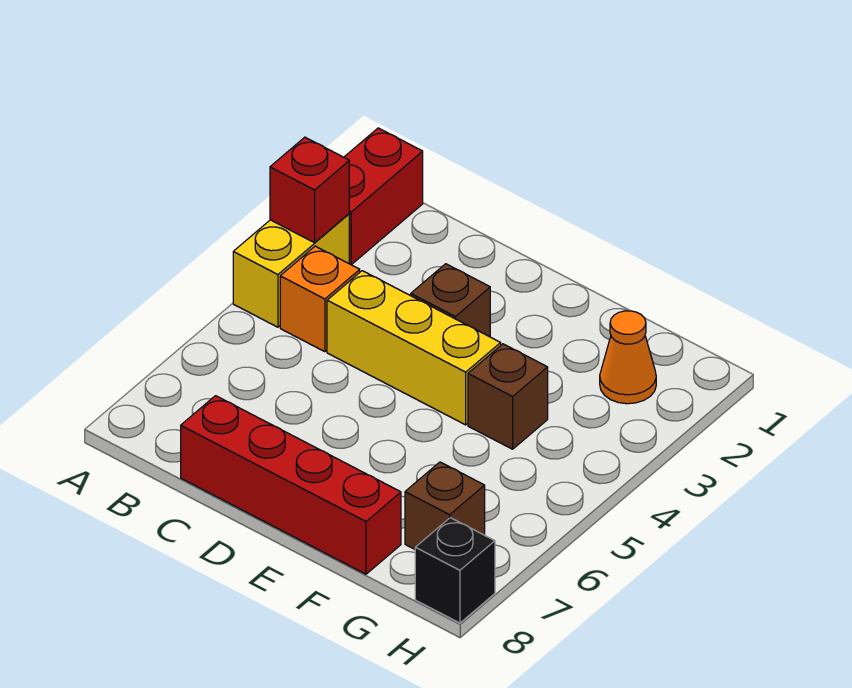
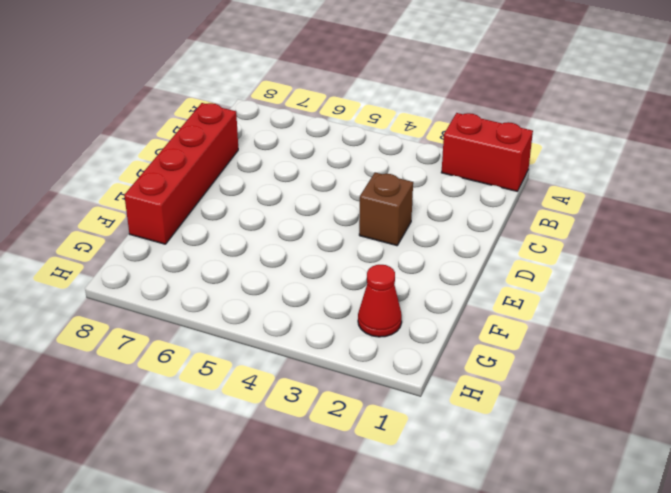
red cone G2 level 1 -> orange cone G2 level 1
none -> yellow brick A3:A4 level 1
none -> orange brick B4 level 1

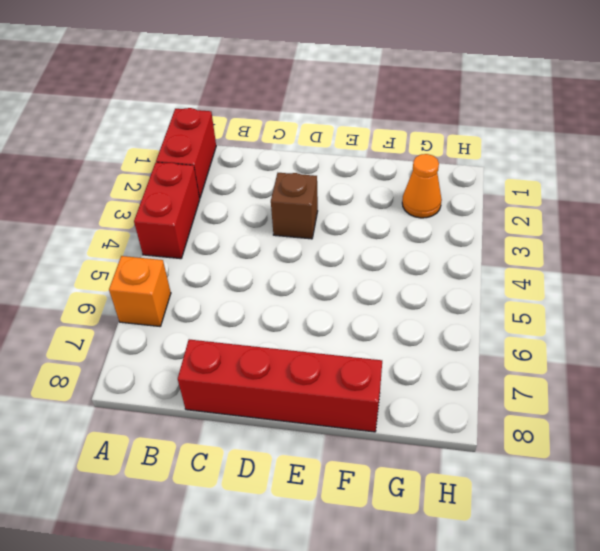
red brick A3:A4 level 1 -> yellow brick A3:A4 level 1
orange brick A6 level 1 -> orange brick B4 level 1
none -> yellow brick C4:E4 level 1
none -> brown brick F4 level 1

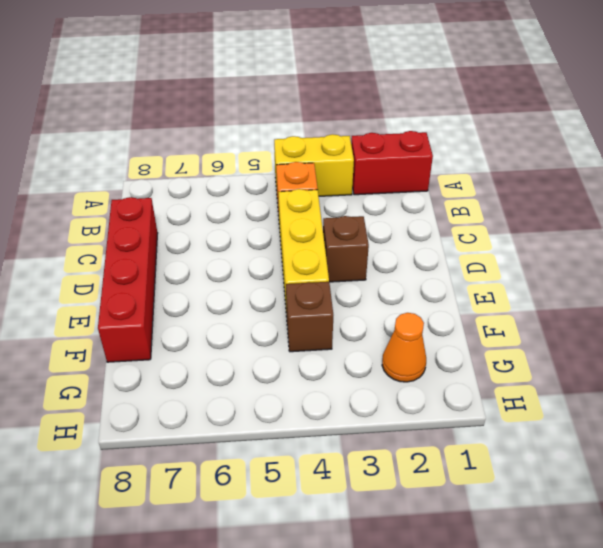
none -> brown brick G7 level 1
none -> black brick H8 level 1

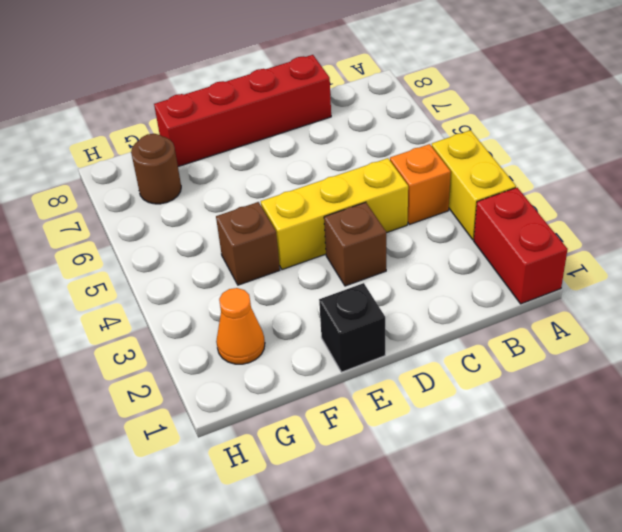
black brick E1 level 1 -> black brick H8 level 1
brown round brick G7 level 1 -> brown brick G7 level 1
none -> red brick A3 level 2

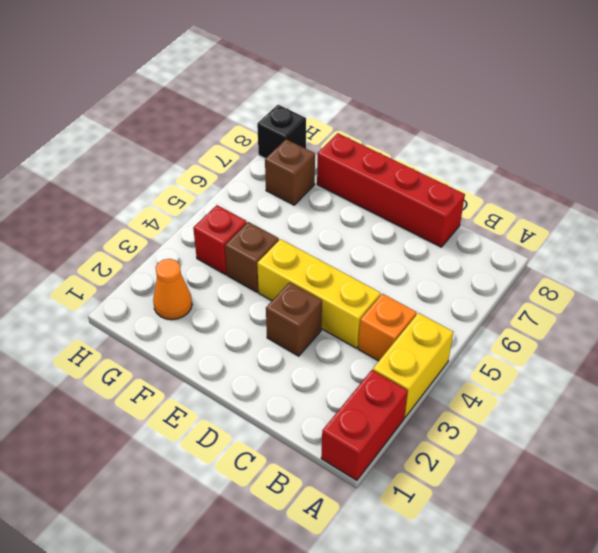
red brick G4 level 1 -> red brick A3 level 2

